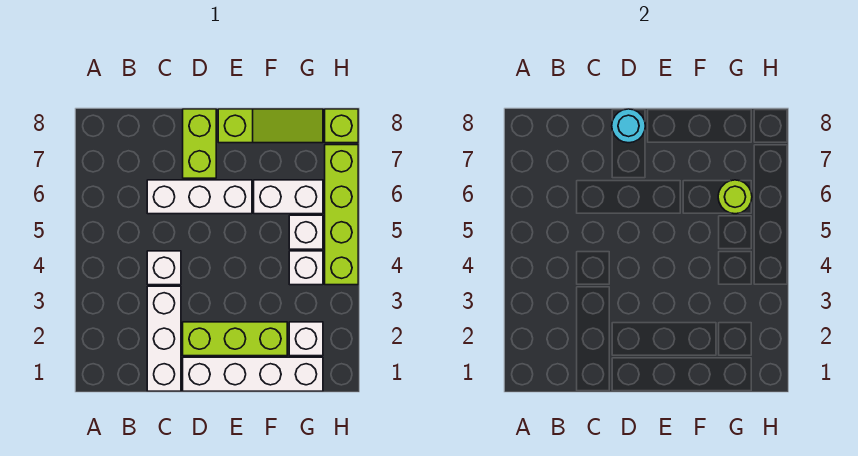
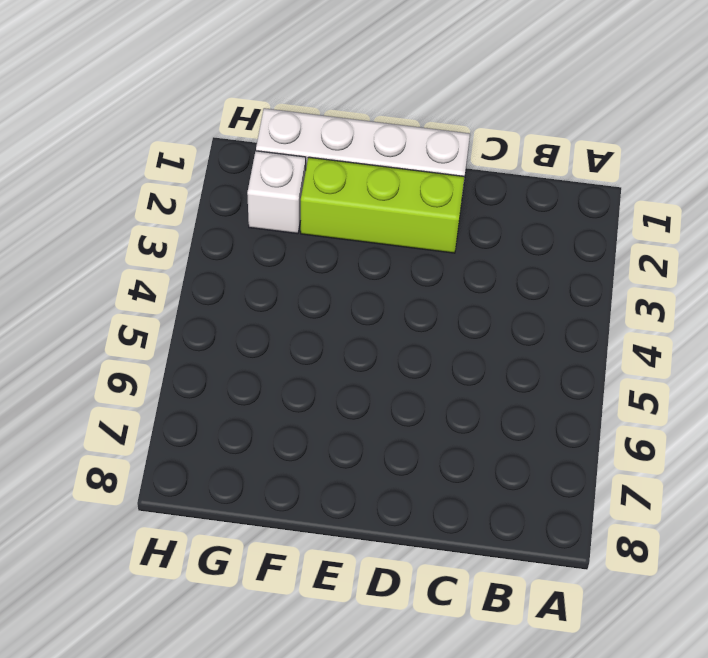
none -> white brick C1:C3 level 1
none -> white brick C4 level 1
none -> white brick C6:E6 level 1

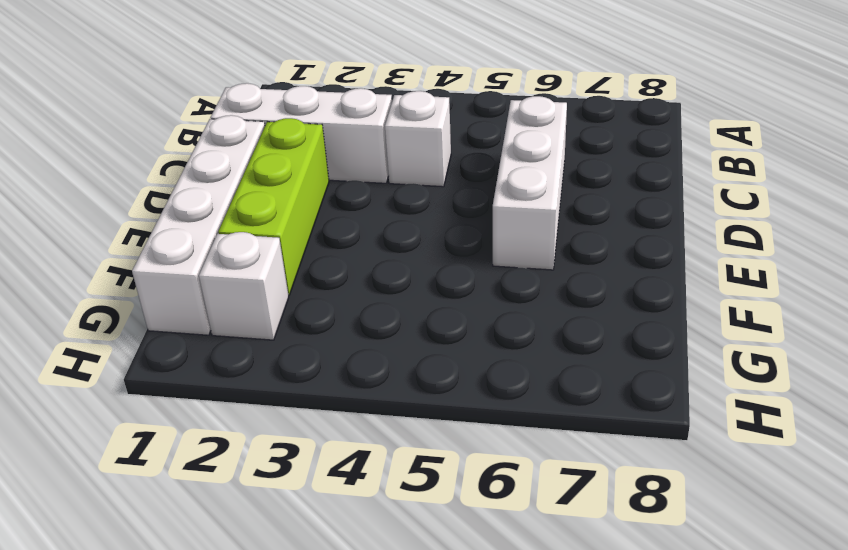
none -> lime brick D7:D8 level 1
none -> lime slope E8:G8 level 1 top E
none -> white brick F6:G6 level 1

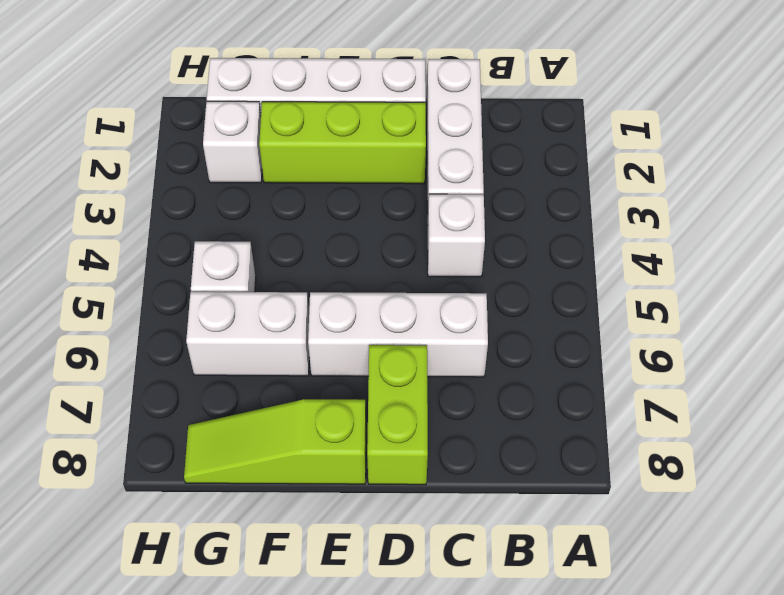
none -> white brick G4 level 1
none -> lime brick H4:H7 level 1
none -> lime brick H8 level 1

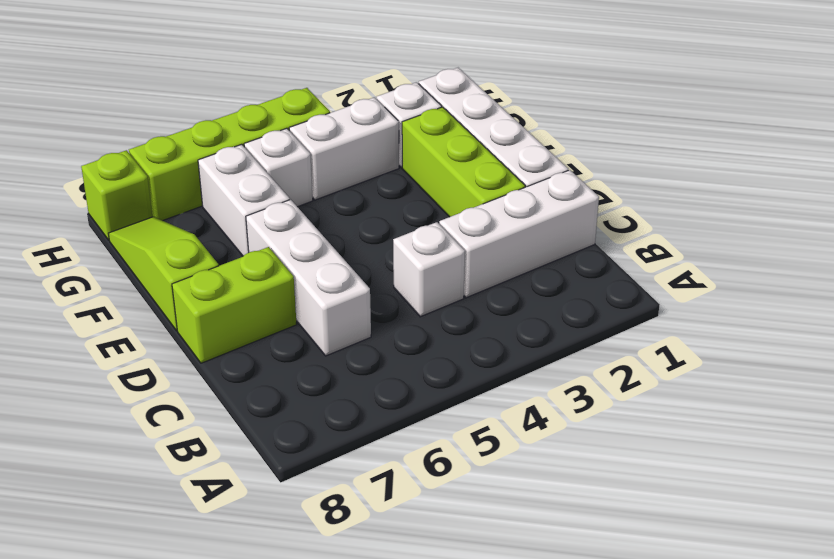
white brick G3:G4 level 1 -> white brick G4 level 1
none -> cyan round brick D8 level 2
none -> lime round brick G6 level 2

